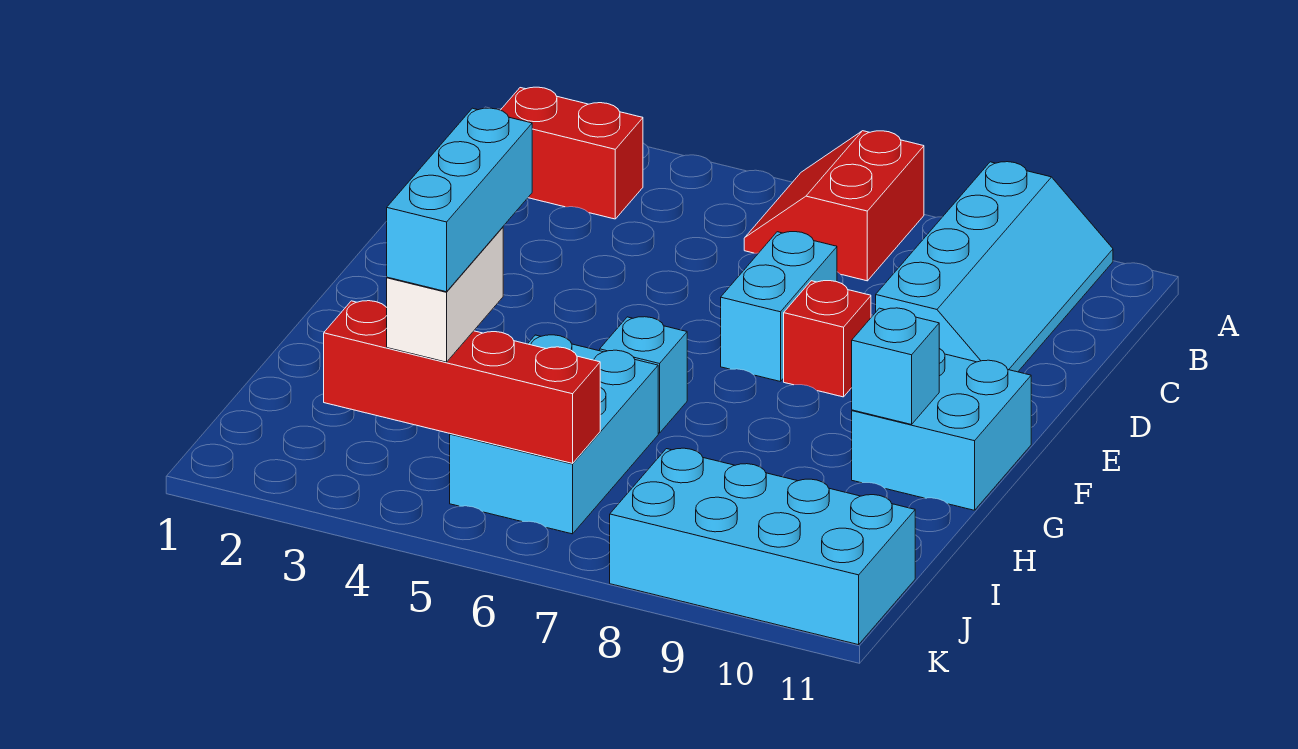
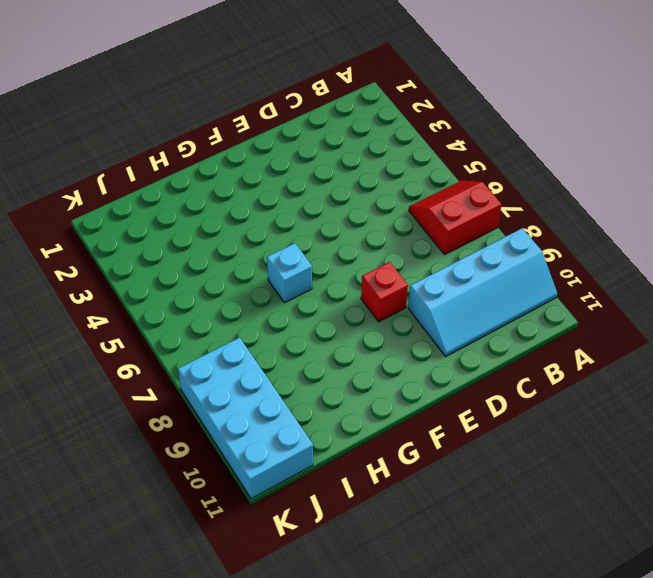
none -> red brick B2:B3 level 1
none -> cyan brick D7:E7 level 1
none -> cyan brick F10:G11 level 1

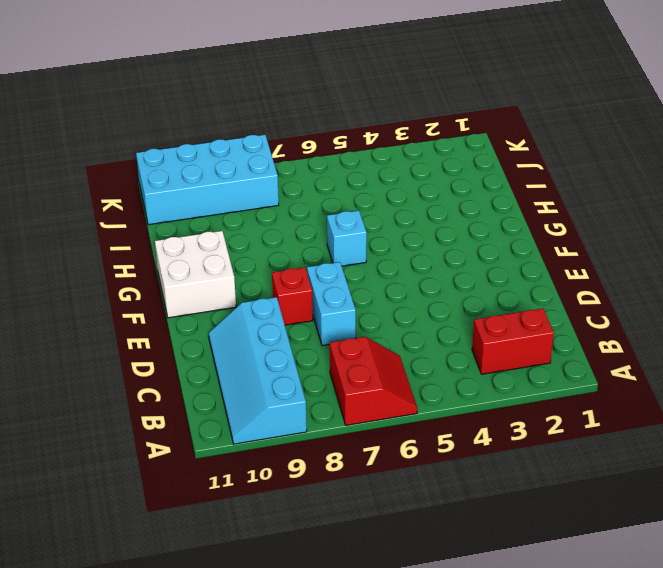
white brick F10:G11 level 1 -> cyan brick F10:G11 level 1
none -> cyan brick H5:J6 level 1
none -> cyan brick G10 level 2
none -> red brick J3:J6 level 2

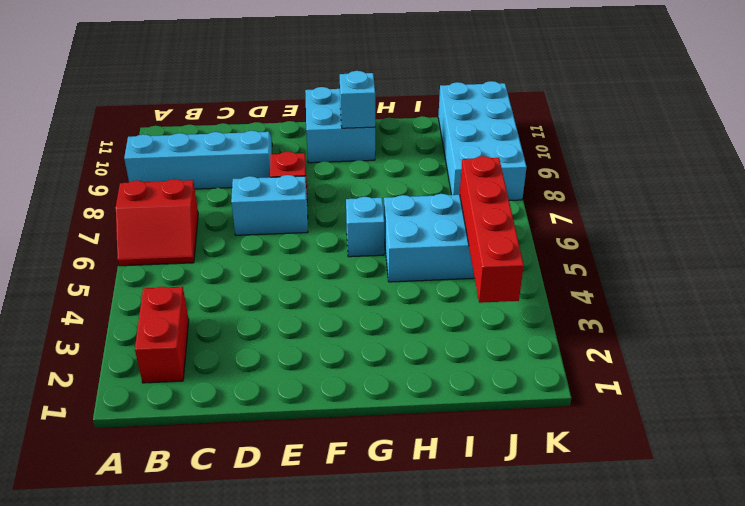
none -> white brick I4:J4 level 3
none -> cyan brick H4:J4 level 4

